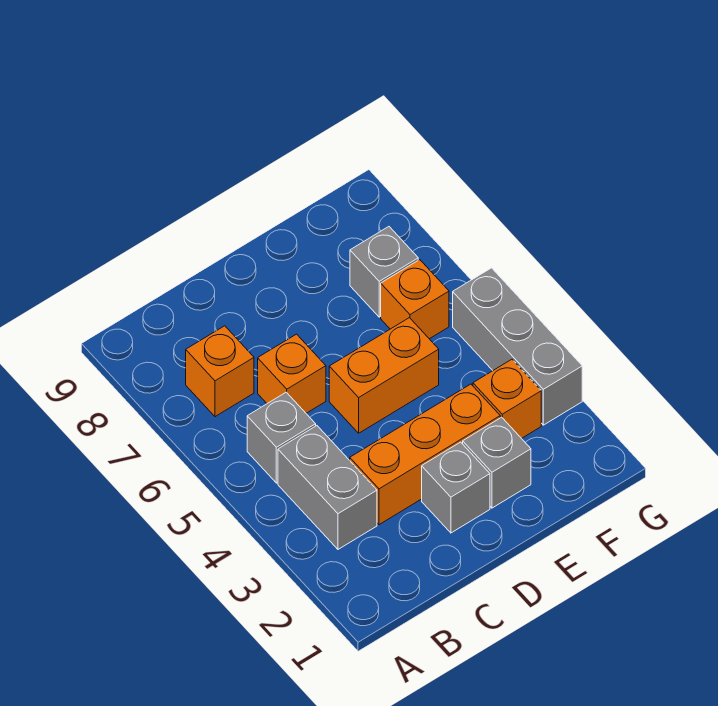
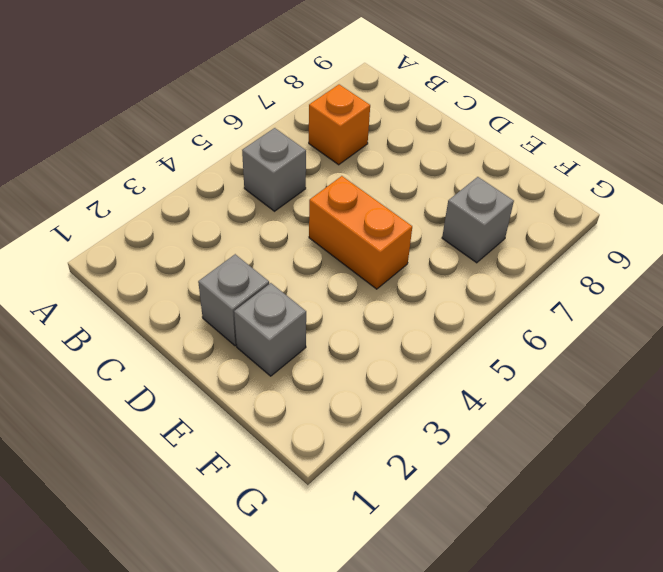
none -> grey brick B3:B4 level 1
none -> orange brick C3:E3 level 1
none -> orange brick C6 level 1

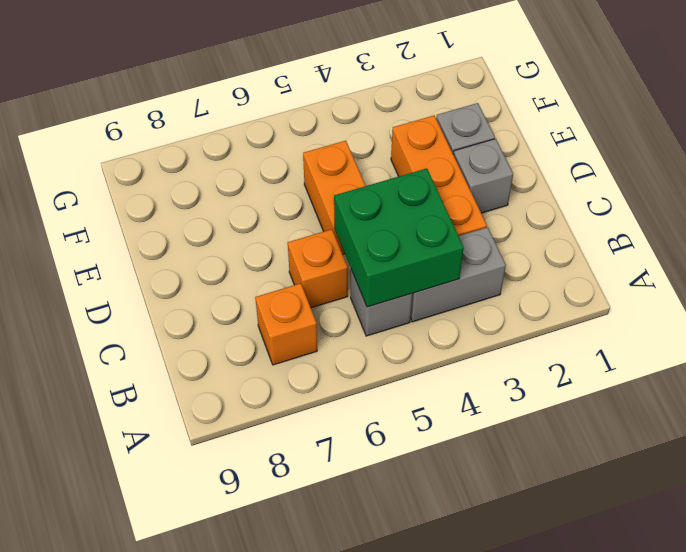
green brick B4:C5 level 2 -> none
none -> orange brick F3 level 1
none -> orange brick F6 level 1
none -> grey brick F7 level 1

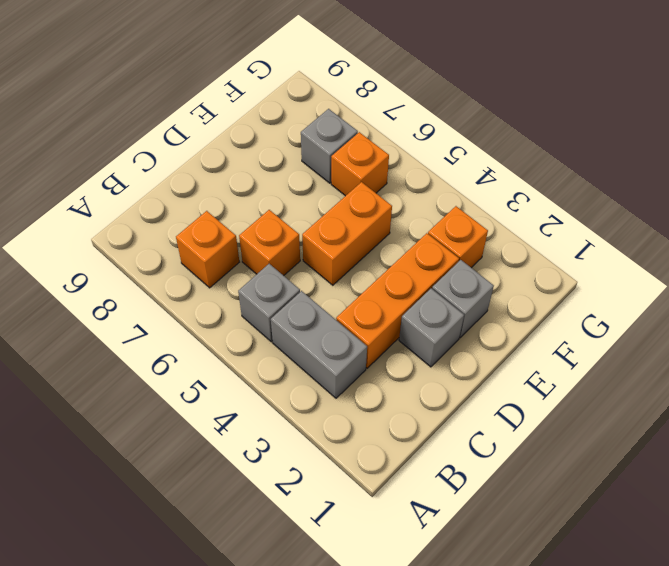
none -> grey brick G3:G5 level 1

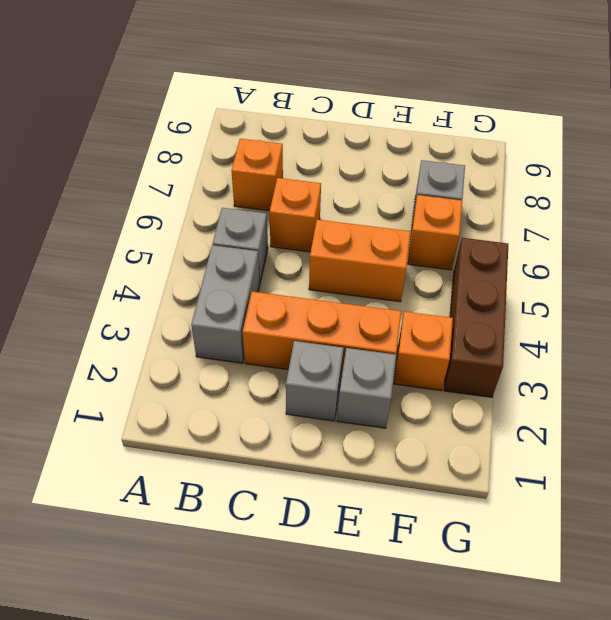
brown brick G3:G5 level 1 -> grey brick G3:G5 level 1

